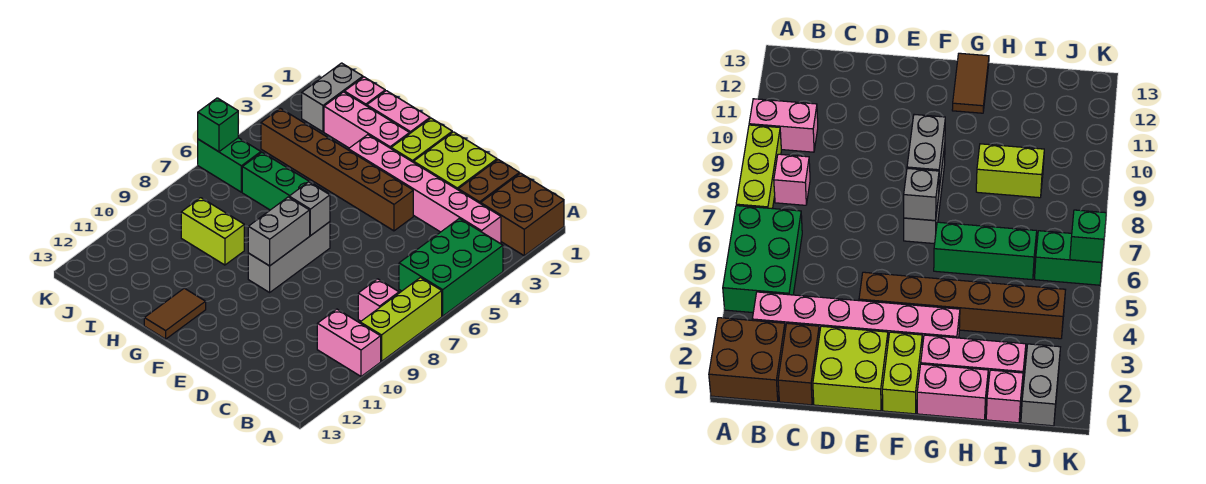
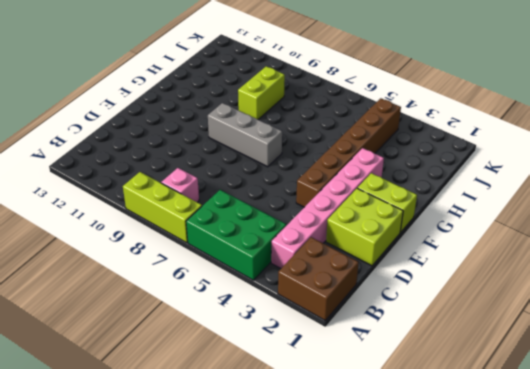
none -> pink brick A10:B10 level 1
none -> brown brick C1:C2 level 1
none -> pink brick G1:H1 level 1

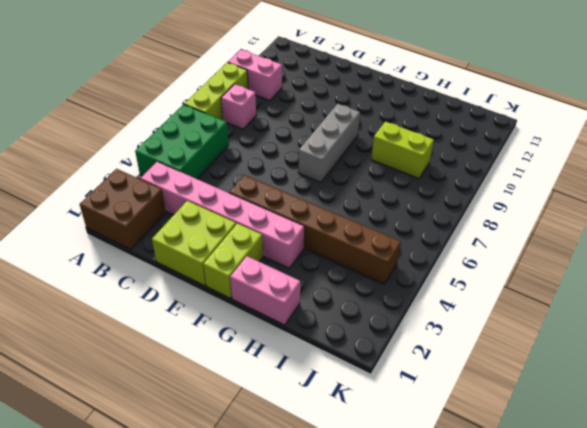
none -> brown brick C1:C2 level 1
none -> pink brick G2:I2 level 1
none -> green brick G6:I6 level 1

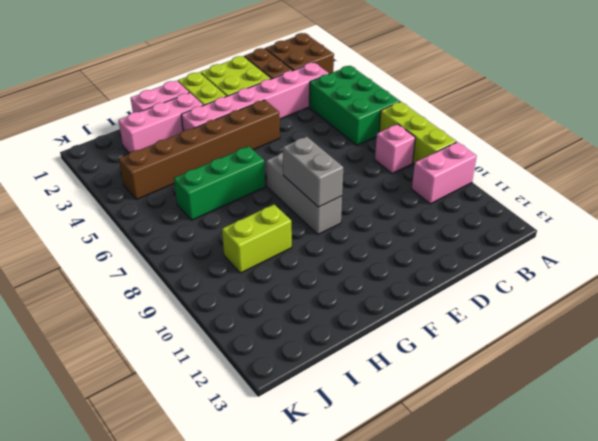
none -> brown tile G12:G13 level 1
none -> pink brick I1 level 1
none -> grey brick J1:J2 level 1

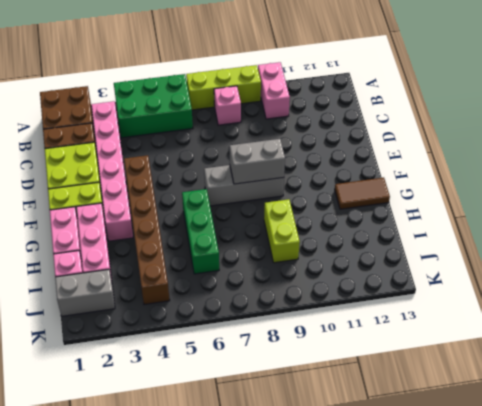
none -> green brick J6:K6 level 1
none -> grey brick F7 level 2
none -> green brick K6 level 2

